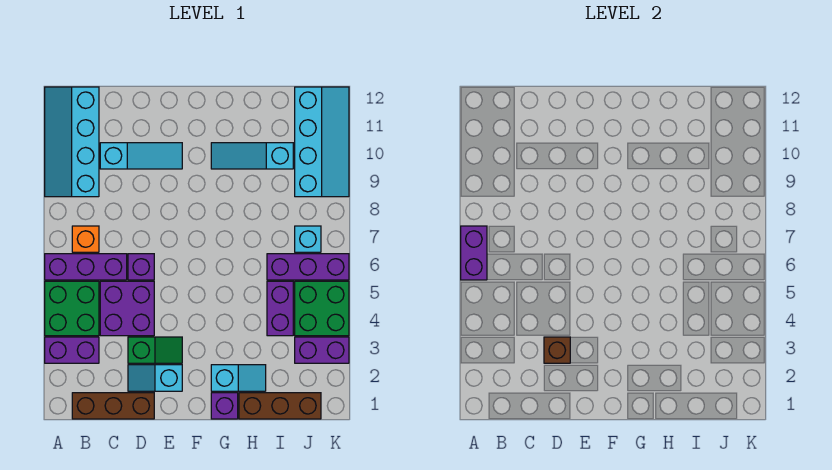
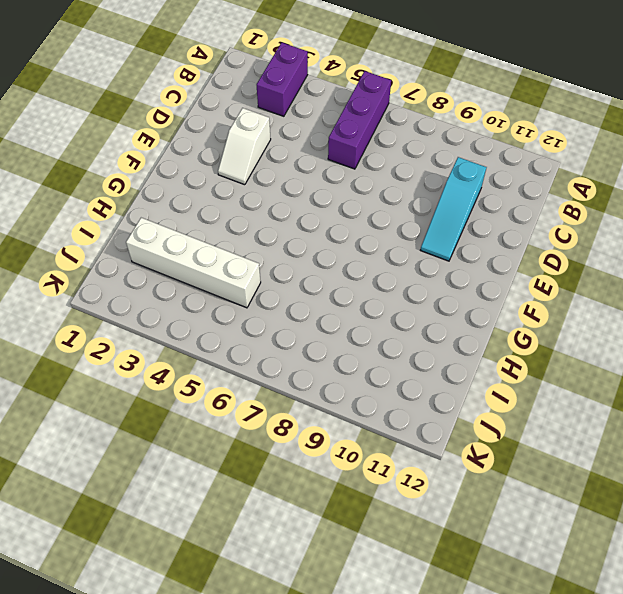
white slope D3:E3 level 1 top D -> green slope D3:E3 level 1 top D
white brick I2:I5 level 1 -> purple brick I4:I5 level 1
none -> green brick A4:B5 level 1
none -> cyan slope A9:B12 level 1 top B
none -> brown brick B1:D1 level 1

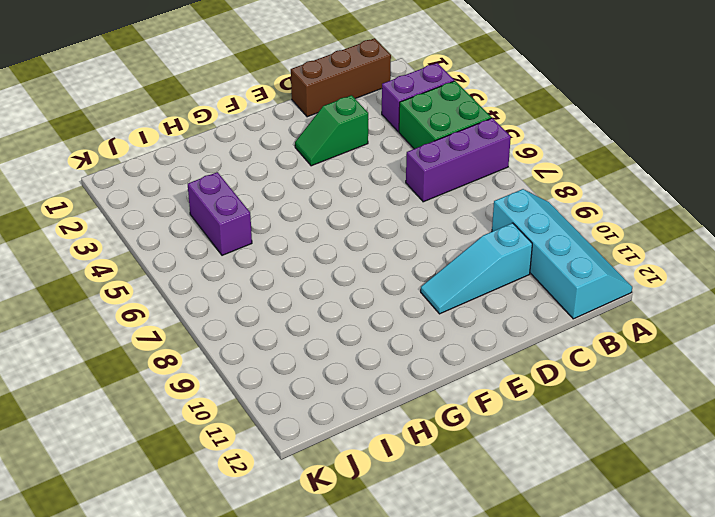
none -> orange brick B7 level 1
none -> purple brick C4:D5 level 1
none -> cyan slope D2:E2 level 1 top E

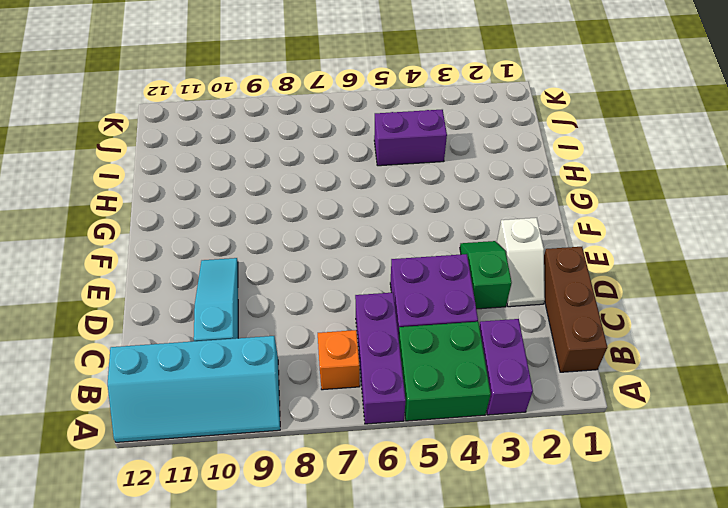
white slope D2:E2 level 1 top E -> cyan slope D2:E2 level 1 top E
none -> purple brick D6 level 1
none -> purple brick G1 level 1
none -> cyan slope G2:H2 level 1 top G

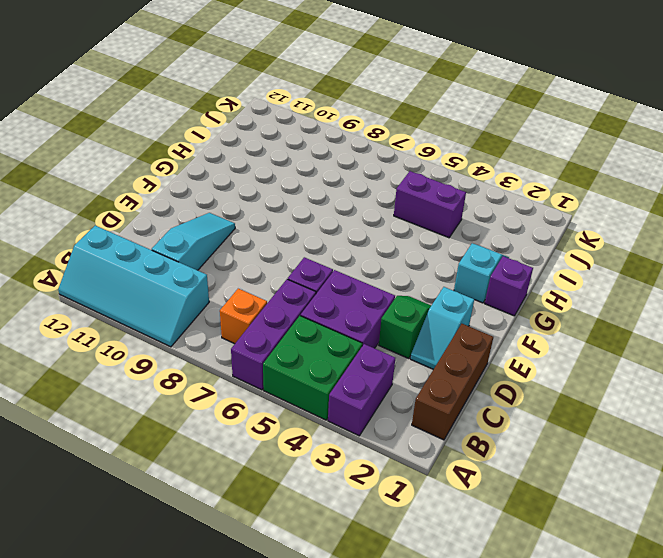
none -> cyan slope G10:I10 level 1 top I
none -> brown brick H1:J1 level 1
none -> purple brick I6:K6 level 1

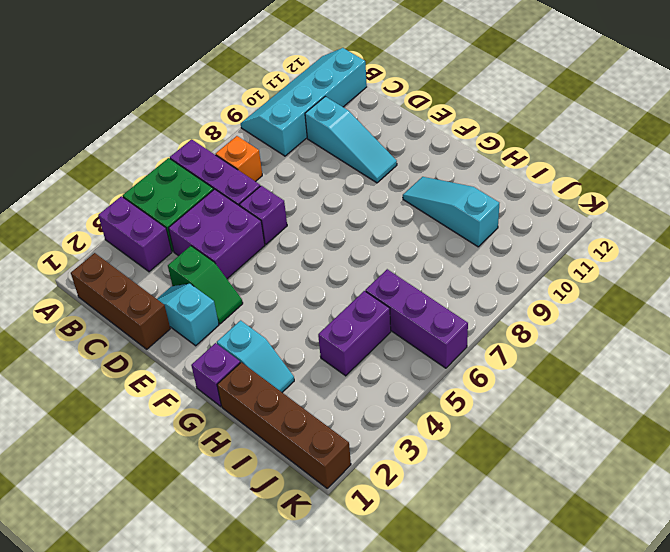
brown brick H1:K1 level 1 -> brown brick H1:J1 level 1
none -> purple brick J3:K3 level 1
none -> green brick J4:K5 level 1
none -> cyan brick J7 level 1

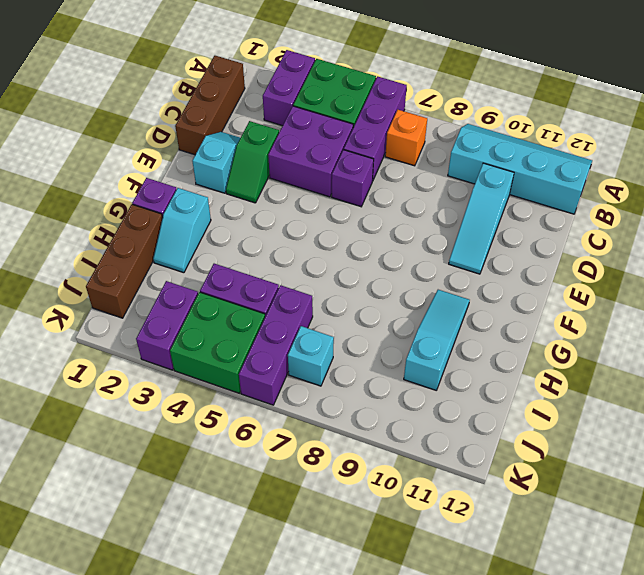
none -> cyan slope J9:K12 level 1 top J
none -> purple brick A6:A7 level 2
none -> brown brick D3 level 2

